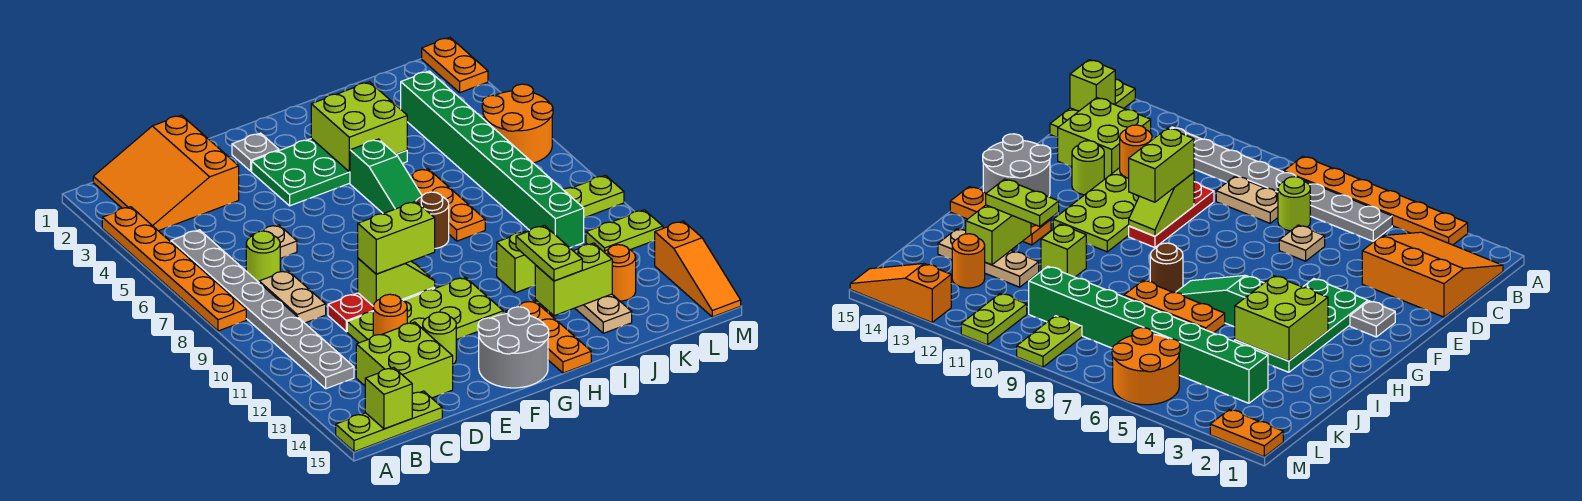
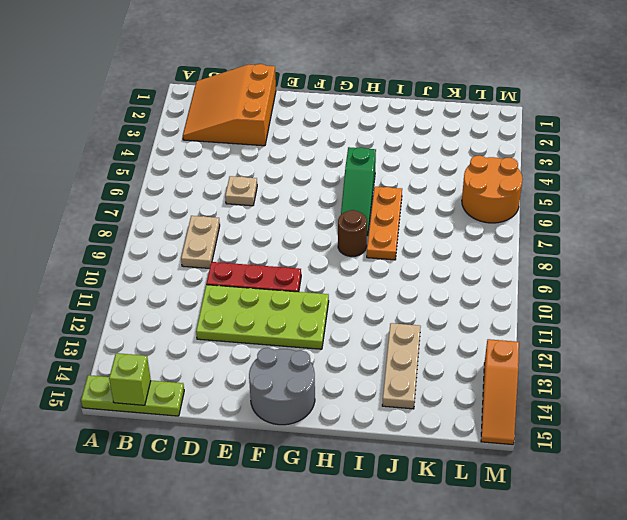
none -> orange plate A3:A8 level 1
none -> grey plate B5:B12 level 1
none -> lime round brick C7 level 1
none -> lime brick C13:D14 level 1

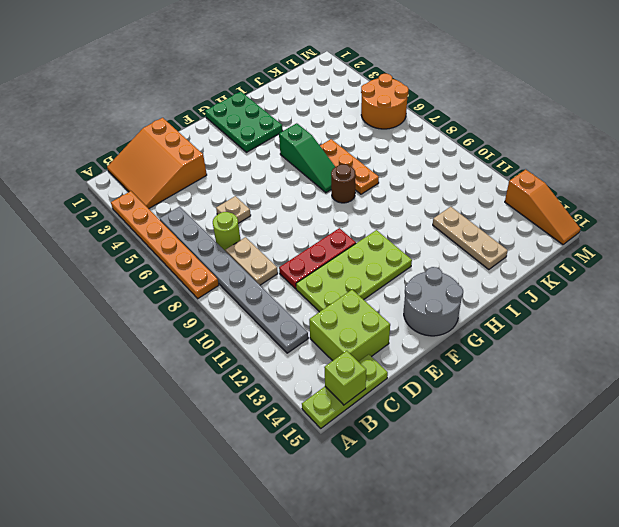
green plate G1:H3 level 1 -> green plate F3:I4 level 1
none -> lime round brick E13 level 1
none -> grey plate F2 level 1
none -> orange plate H13:H15 level 1
none -> lime brick I11 level 1

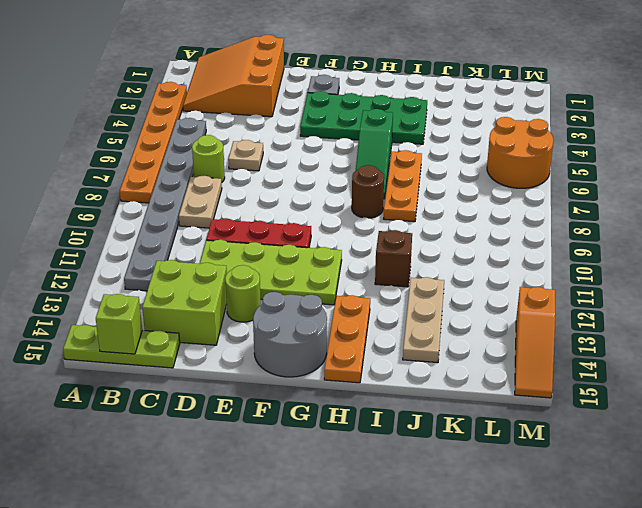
brown brick I11 level 1 -> lime brick I11 level 1
none -> green brick K3:K10 level 1
none -> orange round brick K13 level 1
none -> lime plate L9:M9 level 1
none -> lime plate L11:M11 level 1

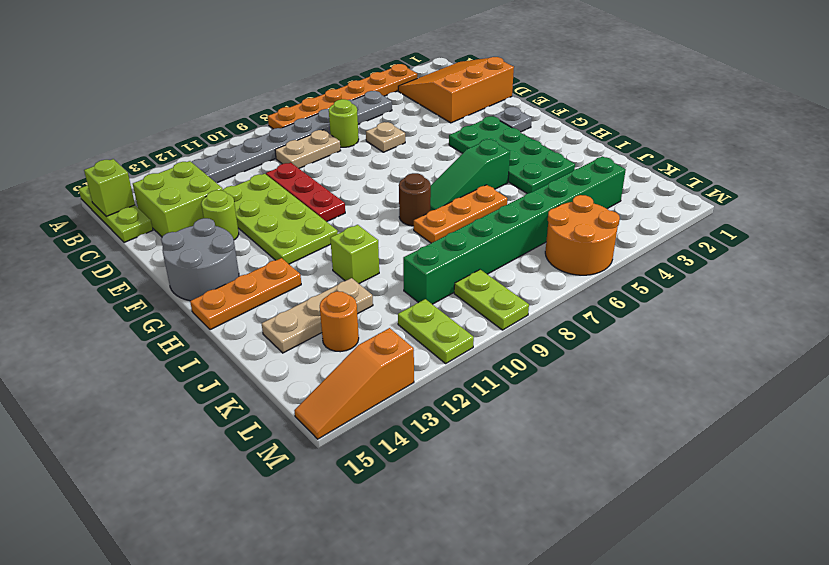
none -> orange plate M1:M2 level 1
none -> orange round brick D12 level 2
none -> lime slope E10:F10 level 2 top E
none -> lime brick H3:I4 level 2

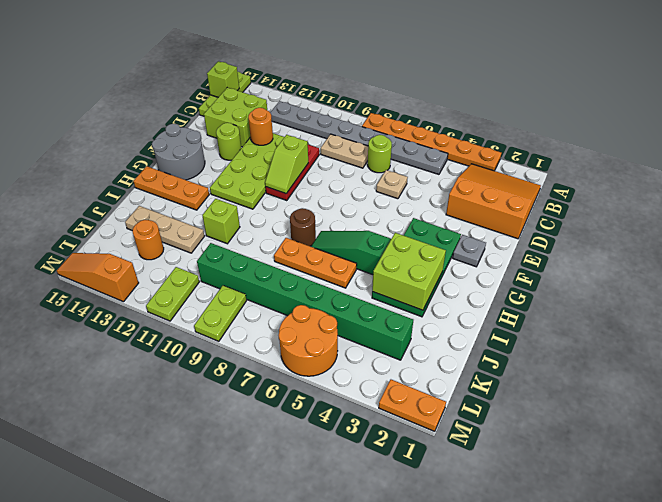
none -> lime brick I13:J13 level 2
none -> lime brick E10:F10 level 3
none -> lime plate I12:I13 level 3

